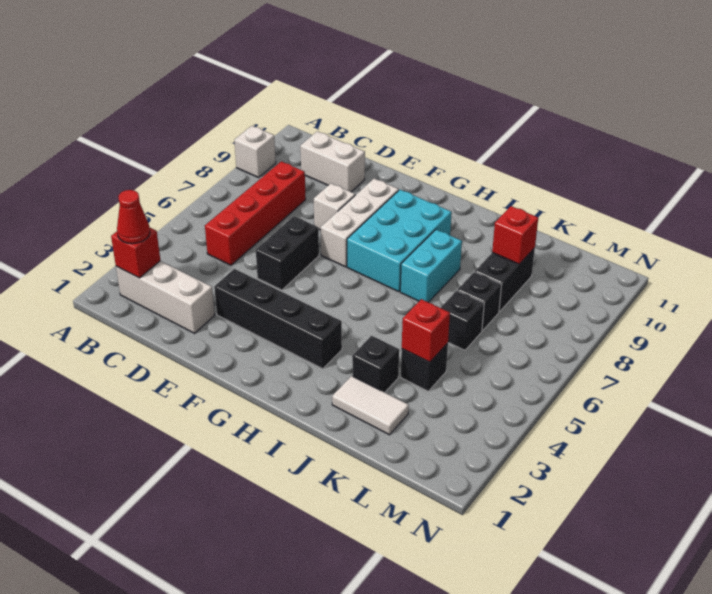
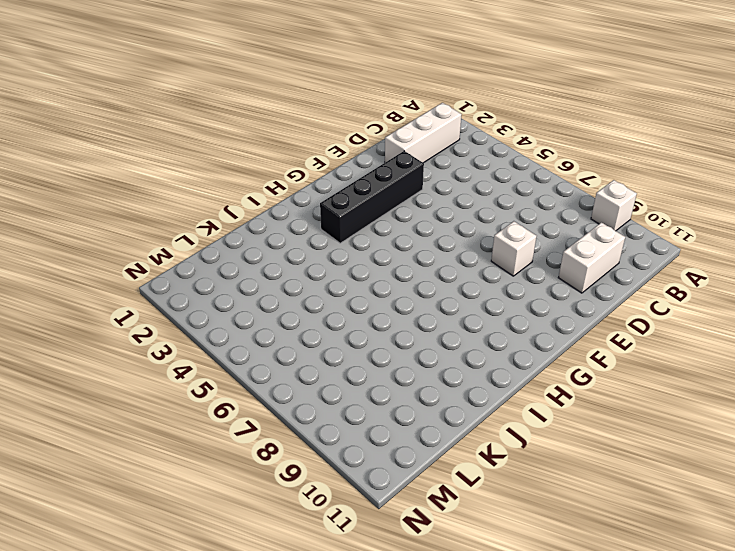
none -> red brick C5:C8 level 1
none -> black brick E5:E6 level 1
none -> white brick F7:F9 level 1

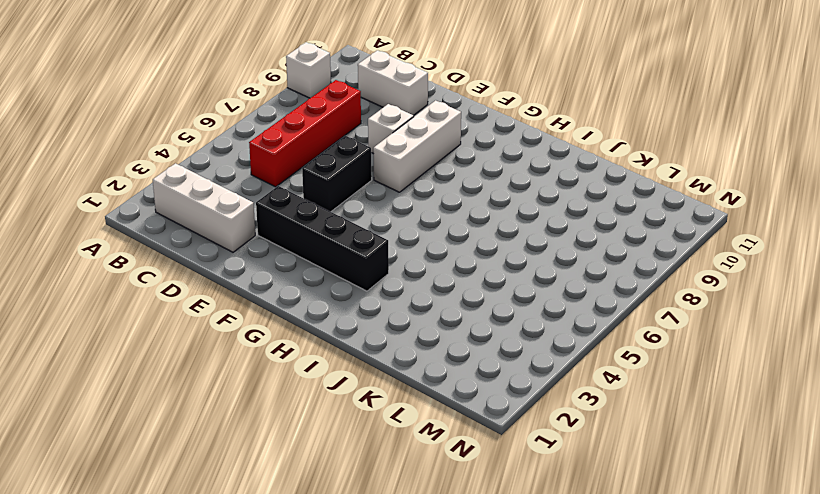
none -> cyan brick G7:H9 level 1
none -> cyan brick I7:I8 level 1
none -> white tile J2:K2 level 1

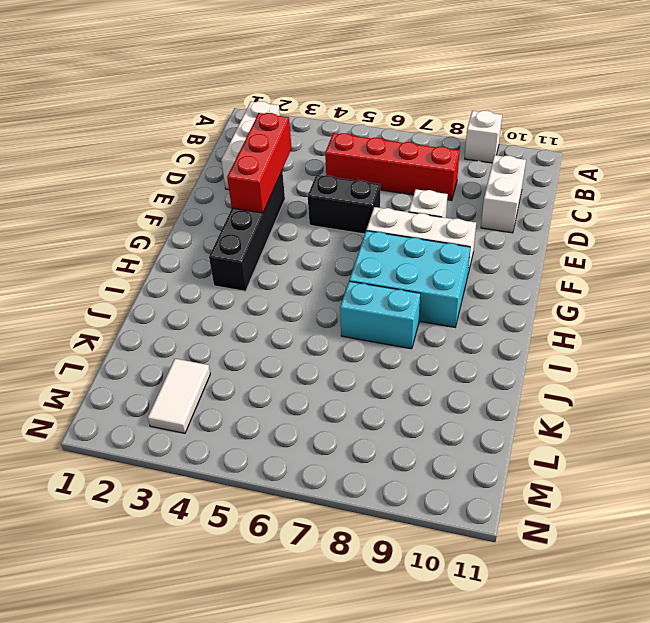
red brick D3:F3 level 2 -> none
white tile L3:M3 level 1 -> white tile J2:K2 level 1
none -> black brick J3 level 1
none -> black brick K4 level 1
none -> black brick K6 level 1

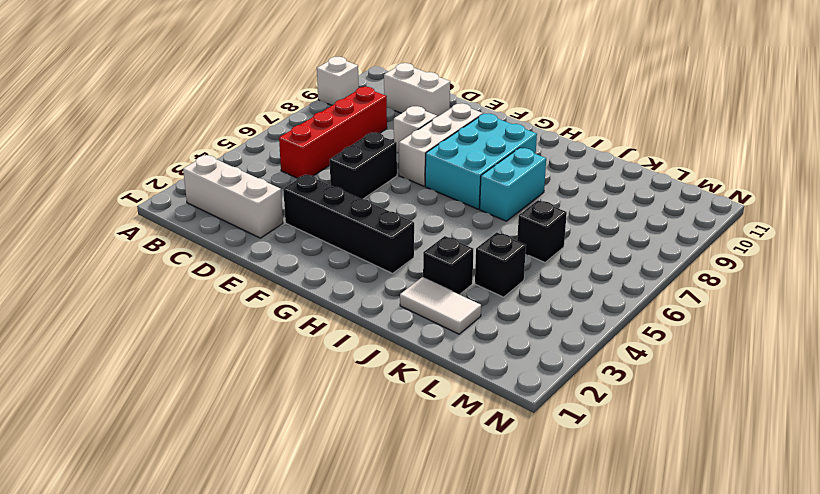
none -> black brick K7 level 1
none -> black brick K8:K9 level 1
none -> red brick B2 level 2

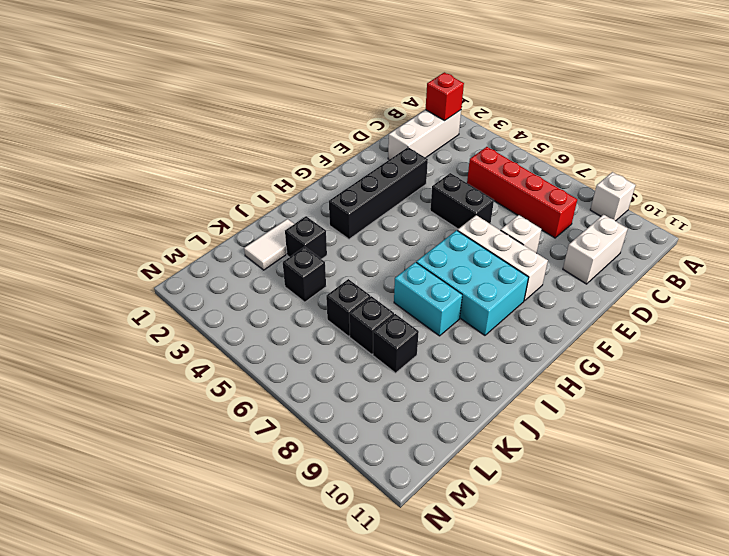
black brick K8 level 1 -> black brick K8:K9 level 1
none -> red brick K4 level 2
none -> red brick K9 level 2
none -> red cone B2 level 3

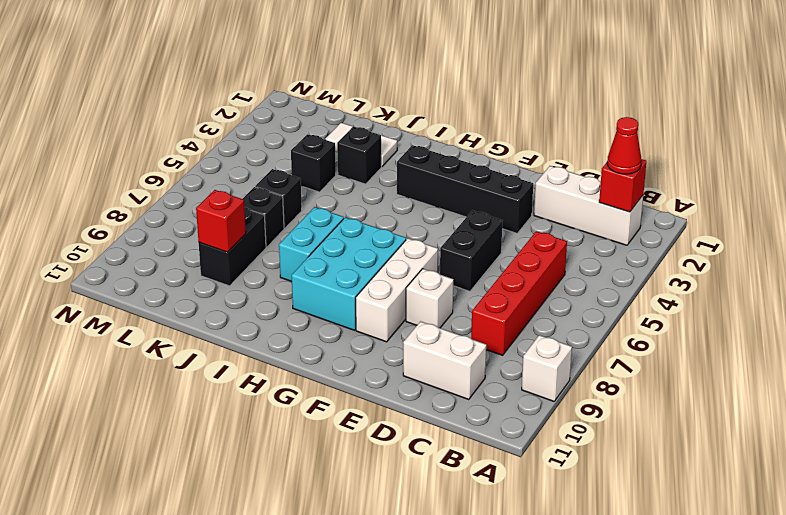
none -> red brick K4 level 2

